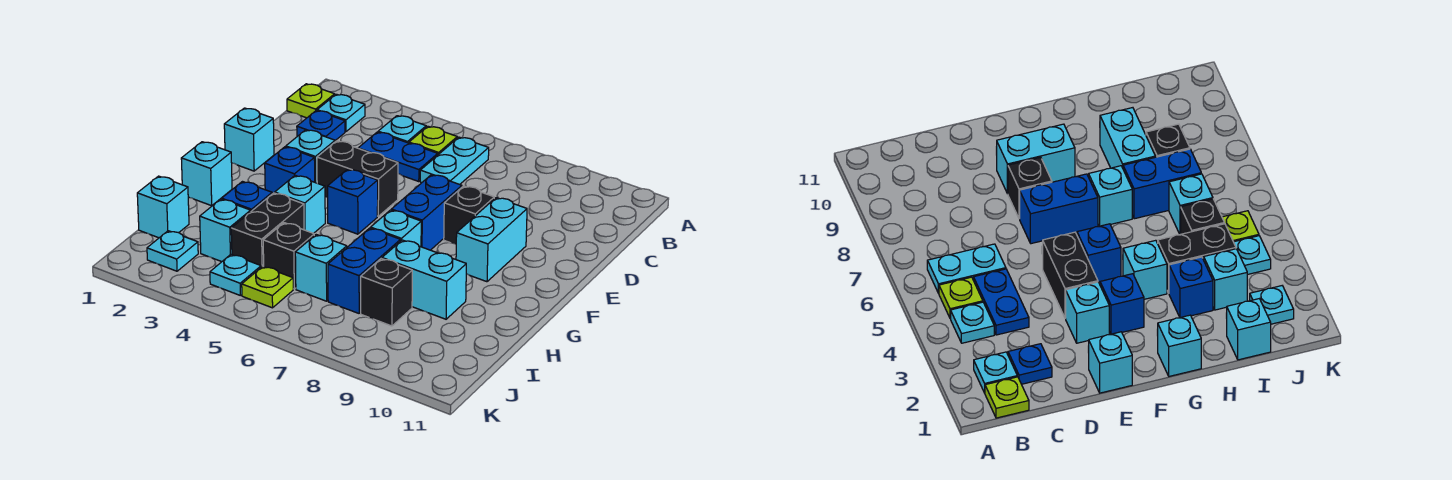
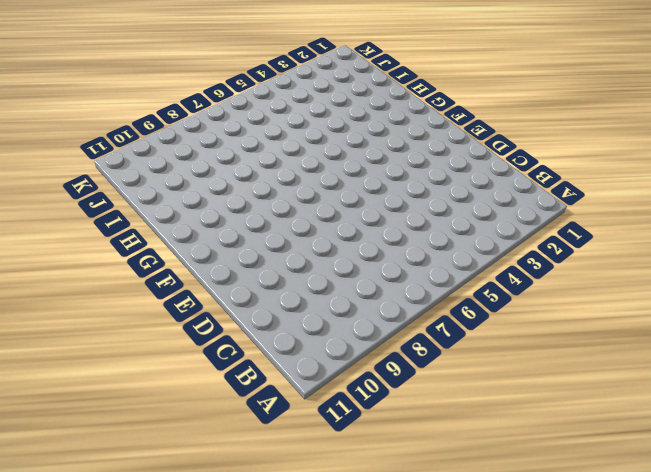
none -> lime plate B1 level 1
none -> cyan plate B2 level 1
none -> cyan plate B4 level 1
none -> lime plate B5 level 1

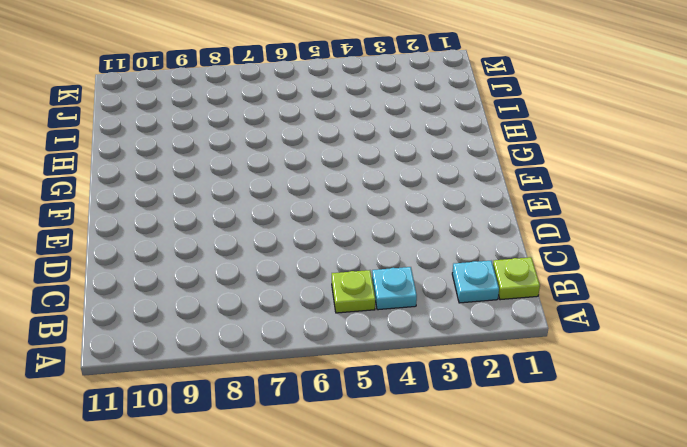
none -> cyan plate B6:C6 level 1
none -> blue plate C2 level 1
none -> blue plate C4:C5 level 1
none -> cyan brick E1 level 1

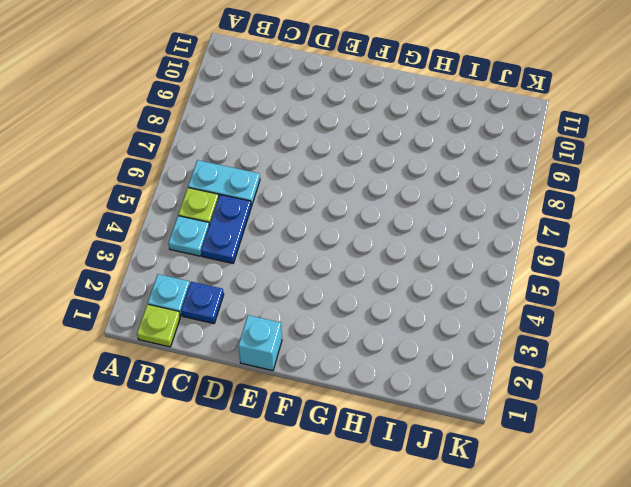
none -> cyan brick E3 level 1
none -> black brick E4:E5 level 1
none -> blue brick E7:F7 level 1
none -> black brick E8 level 1

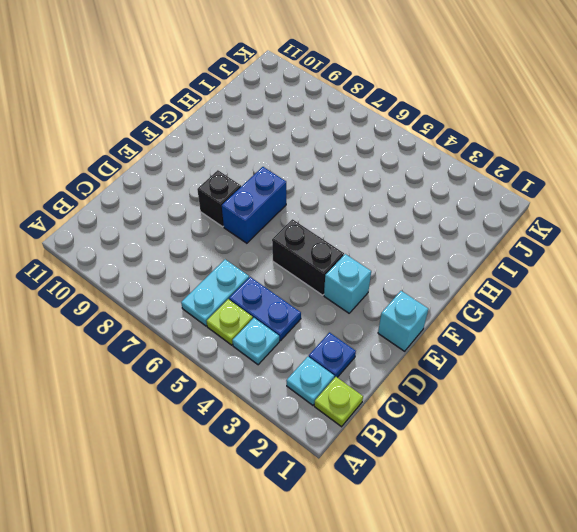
none -> cyan brick E9:F9 level 1
none -> blue brick F3 level 1
none -> blue brick F5 level 1
none -> cyan brick G1 level 1

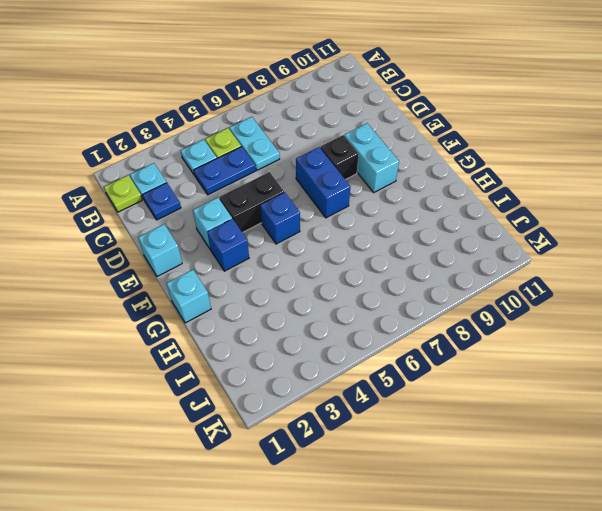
none -> cyan brick G4 level 1
none -> cyan brick G7 level 1
none -> blue brick H3 level 1
none -> black brick H4:I4 level 1

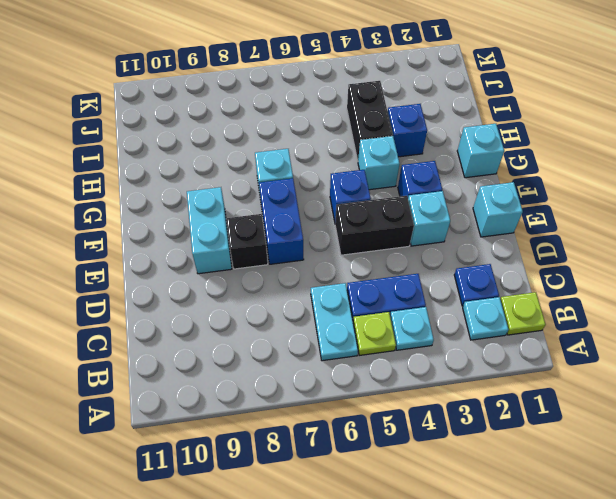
none -> blue brick H7:I7 level 1
none -> cyan brick H8:H9 level 1
none -> cyan brick I1 level 1
none -> cyan brick I3 level 1

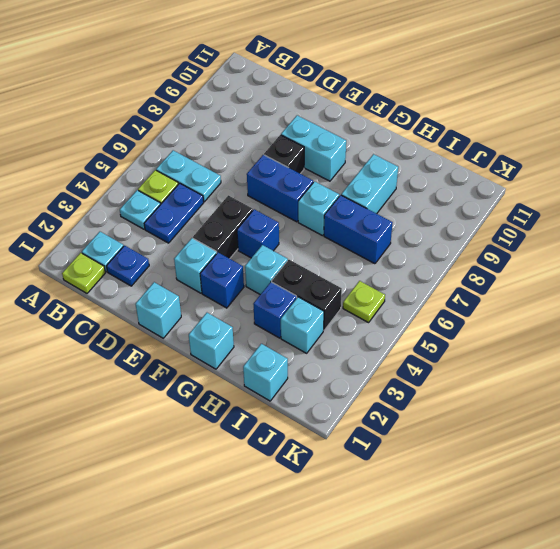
none -> black brick I5 level 1
none -> cyan brick I6 level 1
none -> black brick I8 level 1
none -> cyan plate J2 level 1

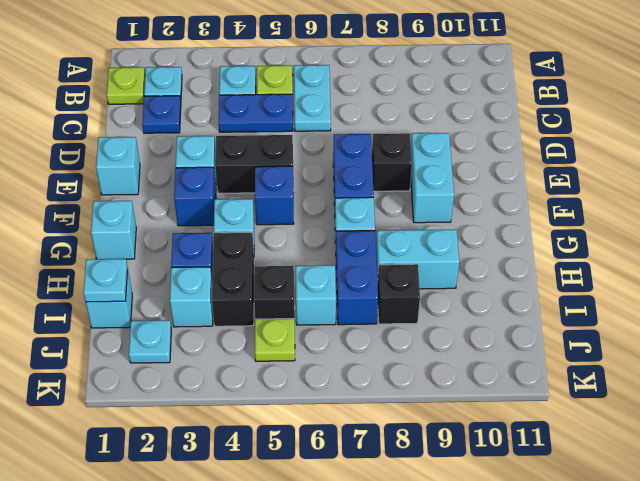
cyan plate I1 level 2 -> cyan plate J4 level 1

